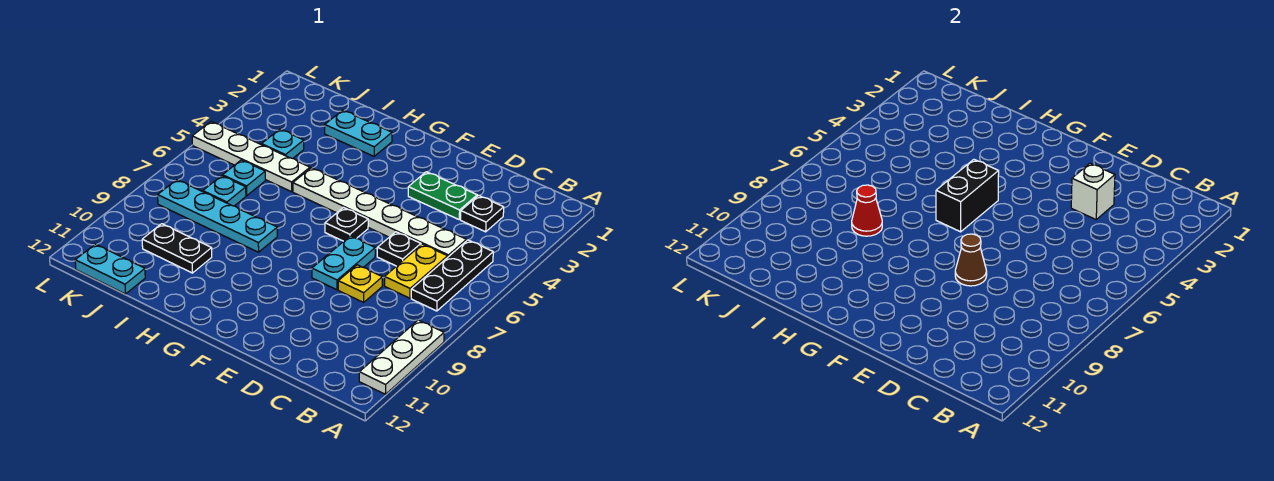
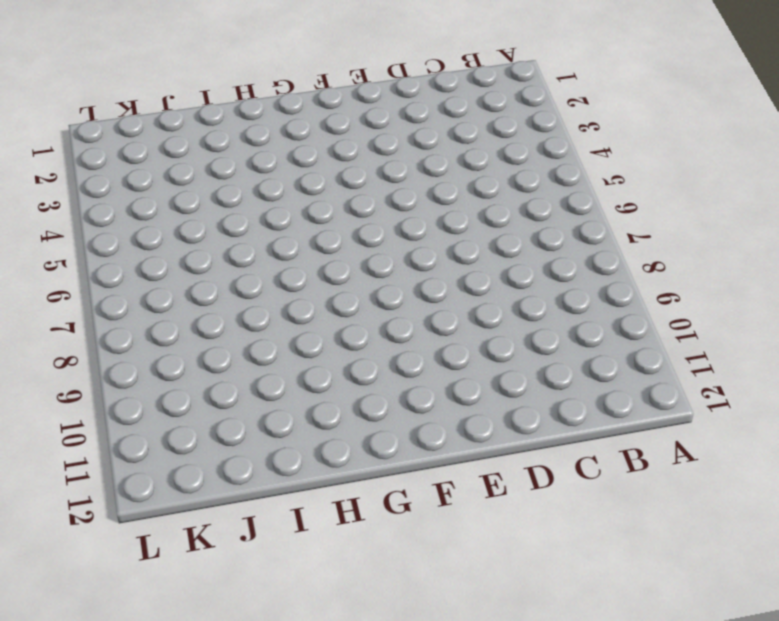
none -> white plate A9:A11 level 1
none -> black plate B5:B7 level 1
none -> black plate C3 level 1

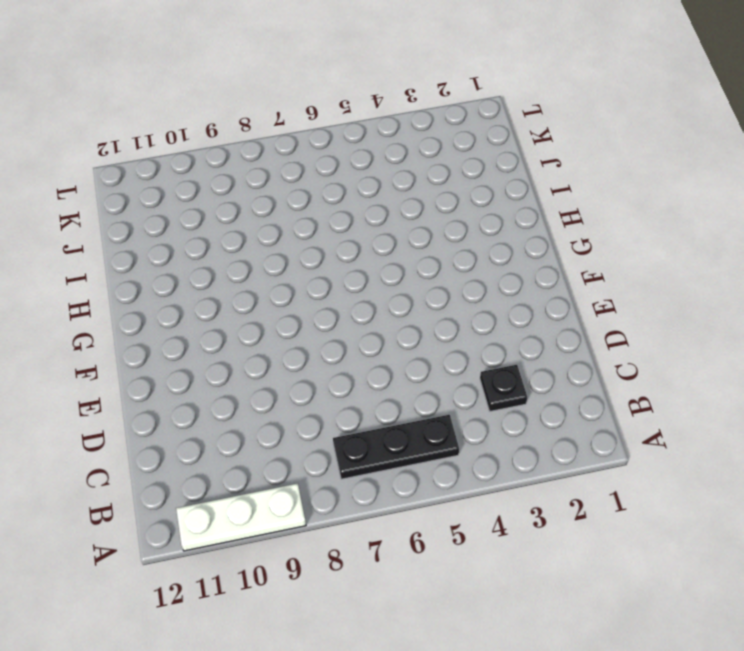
none -> white plate C5:H5 level 1
none -> yellow plate C6:C7 level 1
none -> green plate D3:E3 level 1

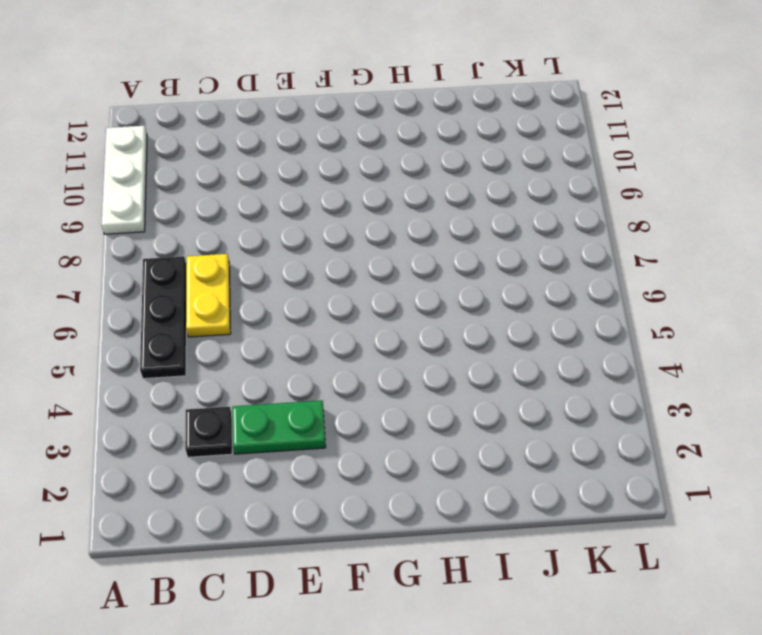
none -> white plate C5:H5 level 1
none -> black plate D6 level 1
none -> yellow plate D8 level 1

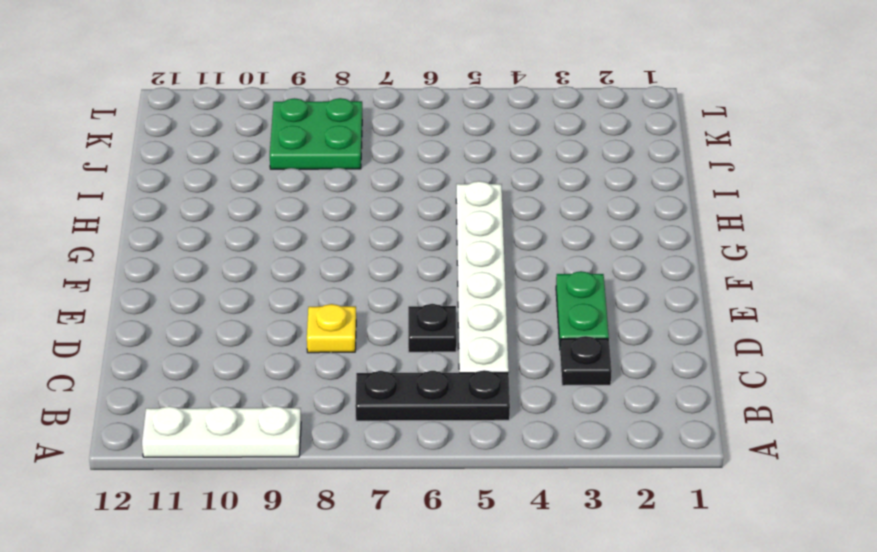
green plate J8:K9 level 1 -> cyan plate H8:K8 level 1
none -> yellow plate C6:C7 level 1
none -> cyan plate E7:E8 level 1
none -> black plate F6 level 1

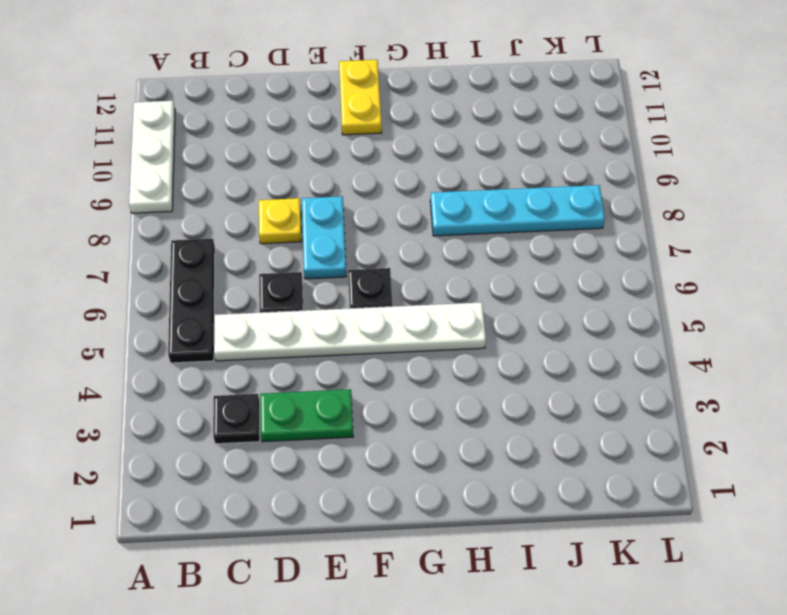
yellow plate F11:F12 level 1 -> yellow plate C6:C7 level 1
none -> cyan plate H2:I2 level 1
none -> white plate I5:L5 level 1
none -> black plate I10:J10 level 1

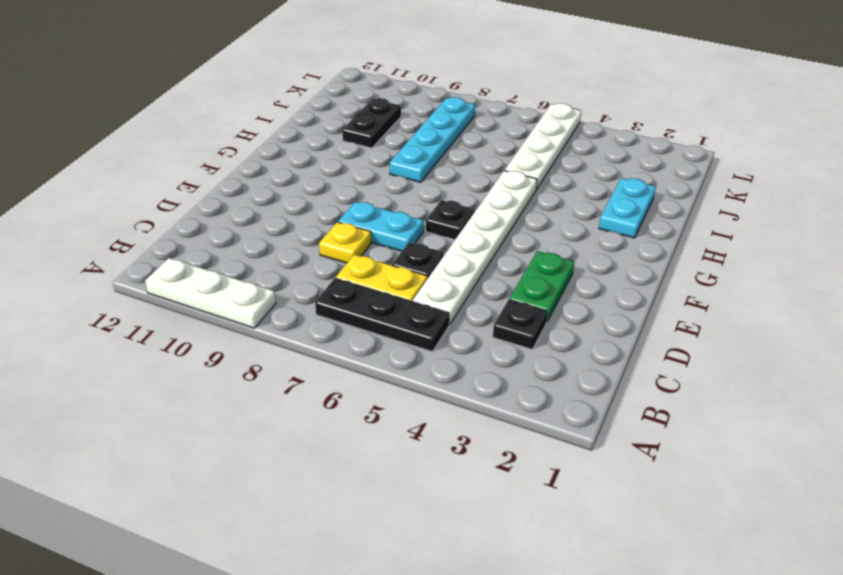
none -> cyan plate J4 level 1
none -> cyan plate J6 level 1
none -> cyan plate J7 level 1

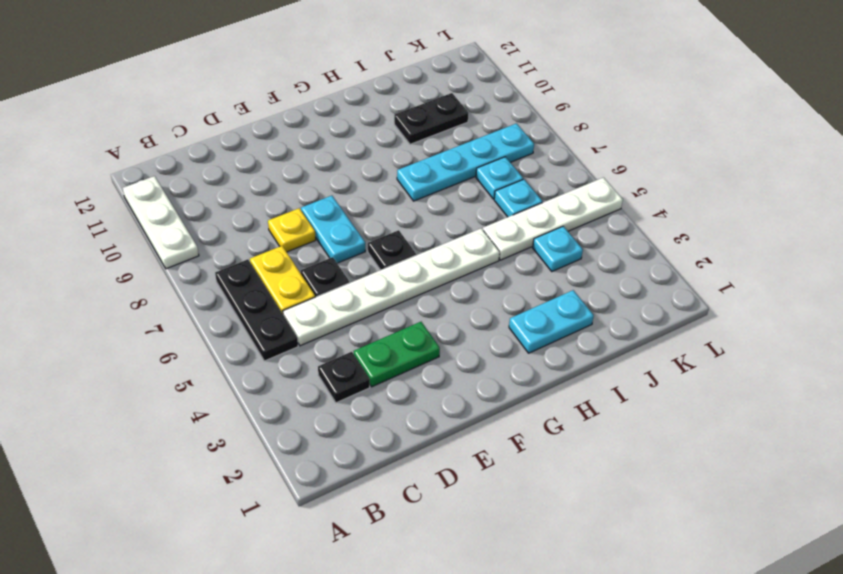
none -> cyan plate J12:K12 level 1
none -> white brick D3 level 2
none -> brown cone E8 level 2

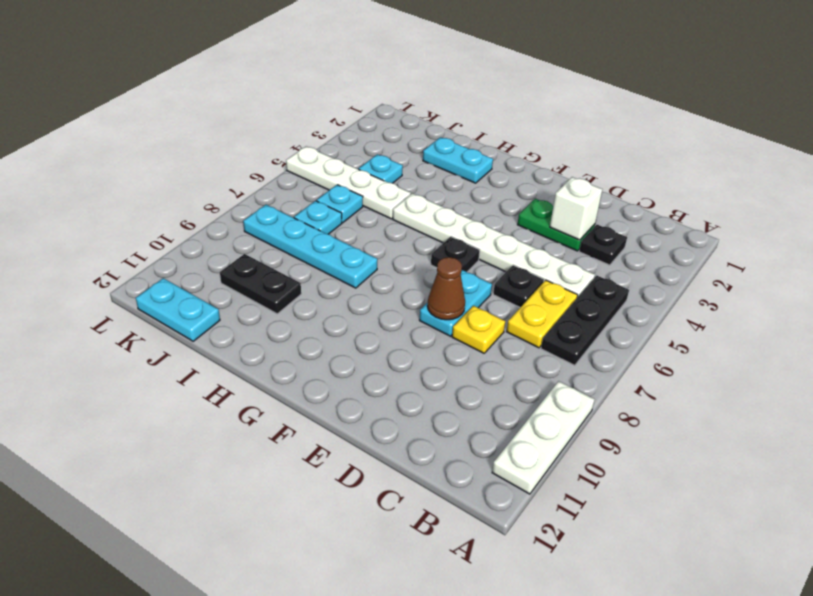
none -> black brick G5:G6 level 2
none -> red cone I8 level 2

